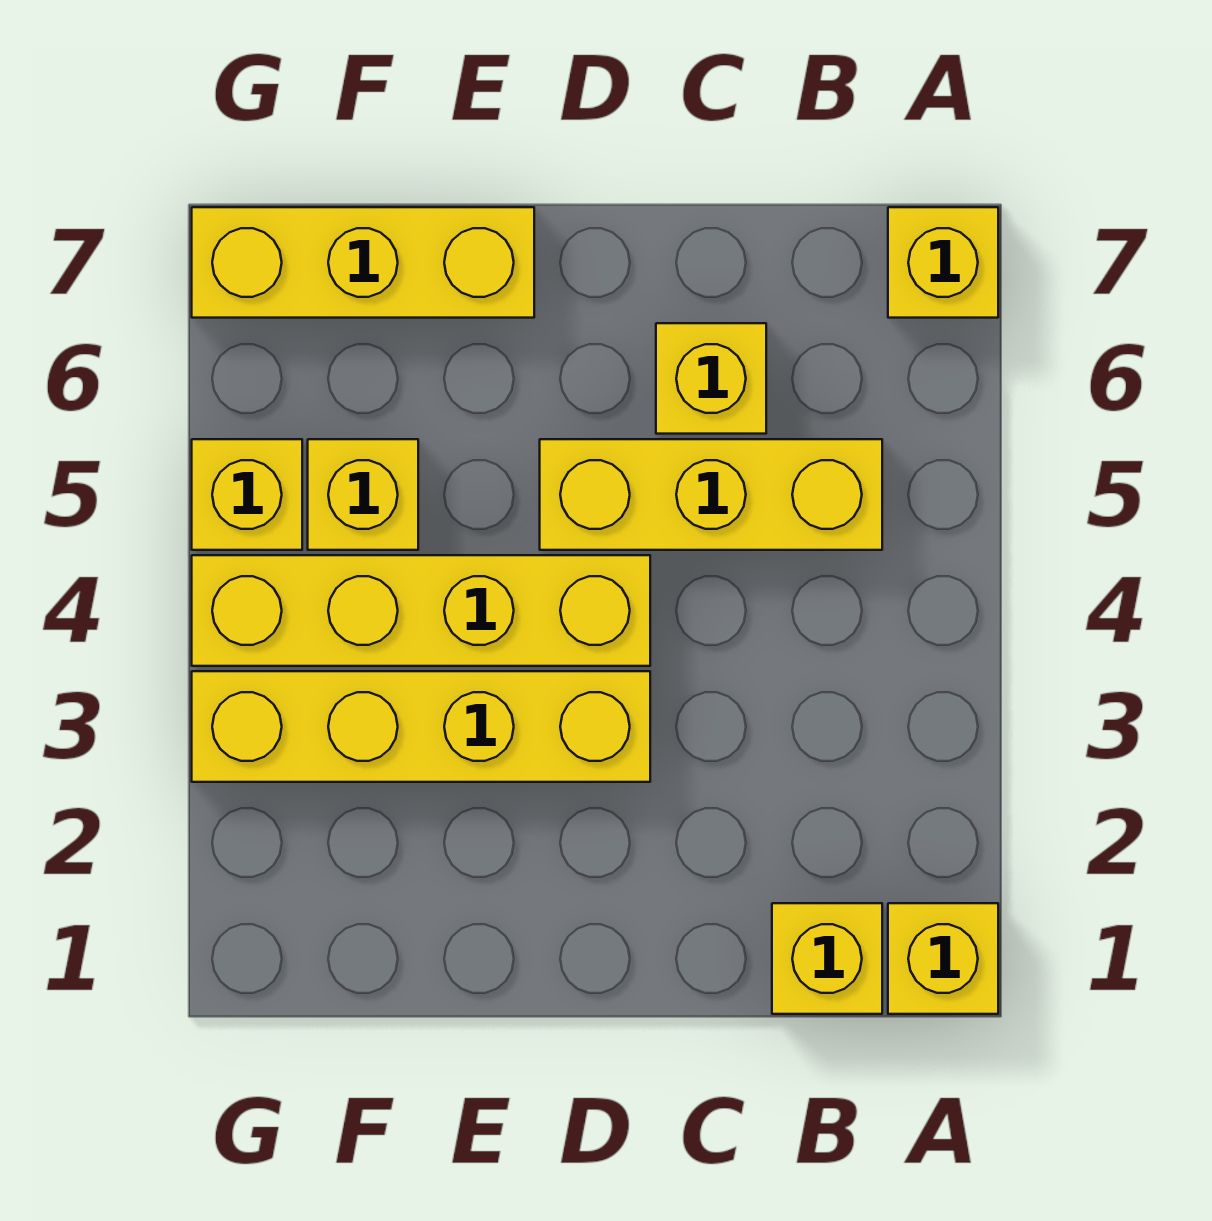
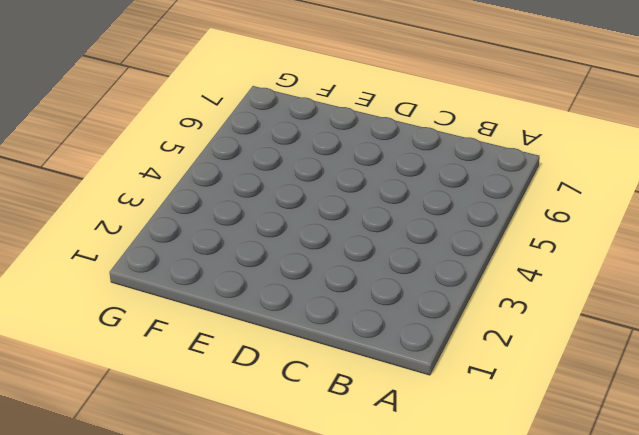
none -> yellow brick A1 level 1
none -> yellow brick A7 level 1

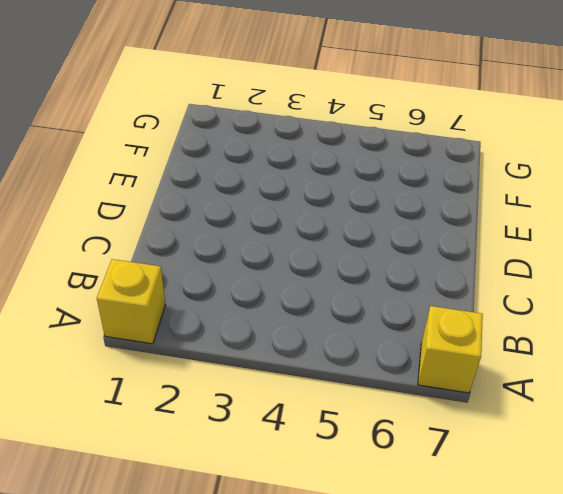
none -> yellow brick B1 level 1
none -> yellow brick B5:D5 level 1

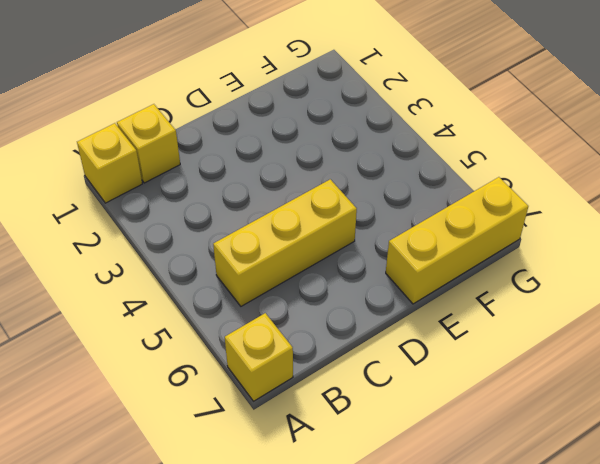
none -> yellow brick C6 level 1
none -> yellow brick D3:G3 level 1

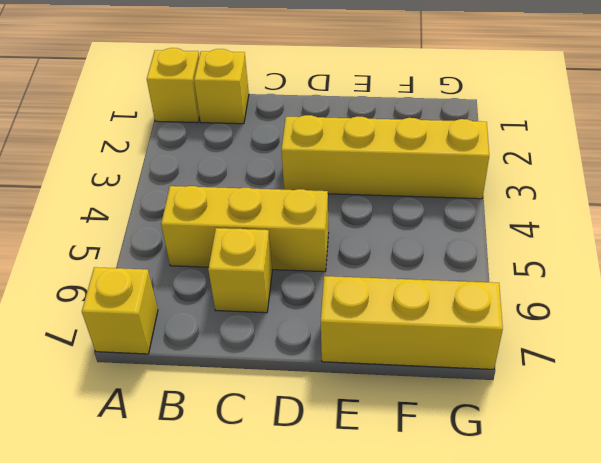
none -> yellow brick D4:G4 level 1
none -> yellow brick F5 level 1

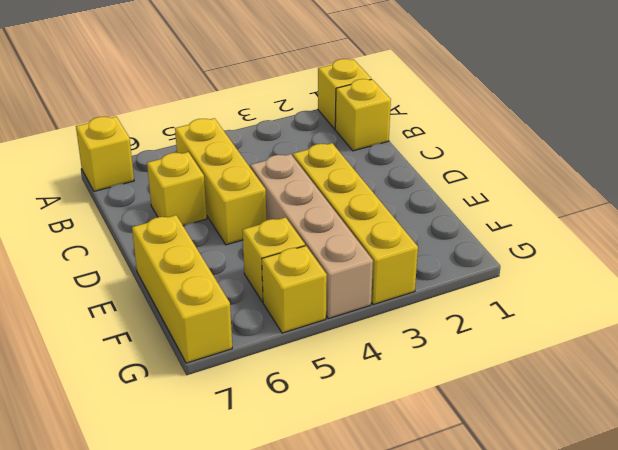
tan brick D4:G4 level 1 -> yellow brick D4:G4 level 1

